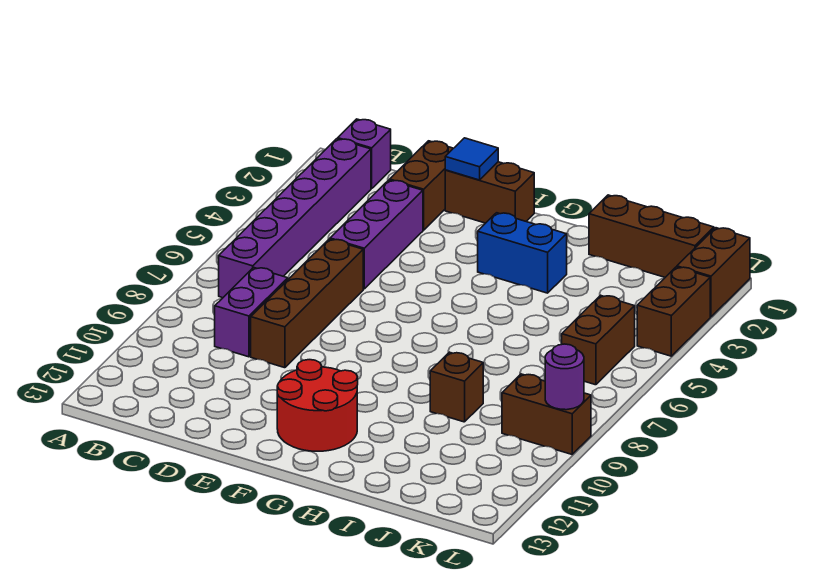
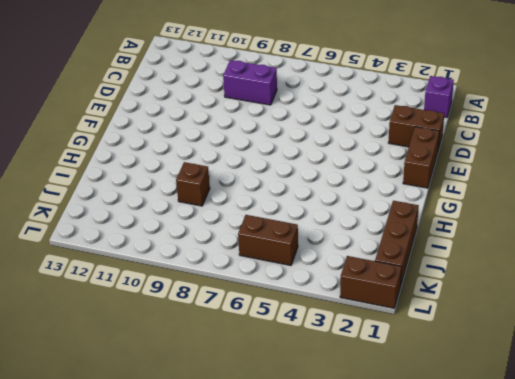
none -> purple brick B2:B7 level 1
none -> purple brick D3:D5 level 1
none -> brown brick D6:D9 level 1

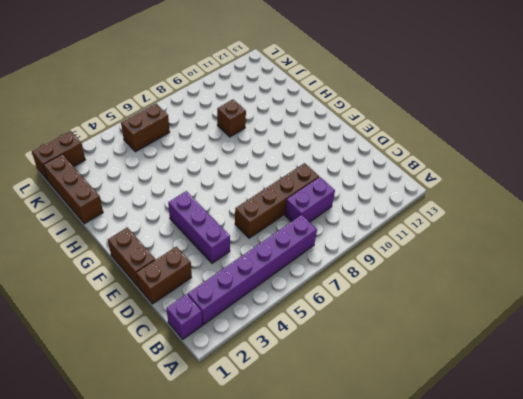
purple brick D4:F4 level 1 -> purple brick D3:D5 level 1
none -> red round brick F11:G12 level 1
none -> blue brick G3:H3 level 1
none -> brown brick K9:L9 level 1

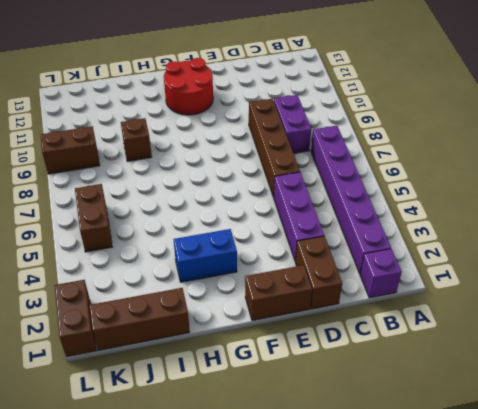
none -> brown brick L3:L4 level 1
none -> blue tile E1 level 2
none -> purple round brick L9 level 2

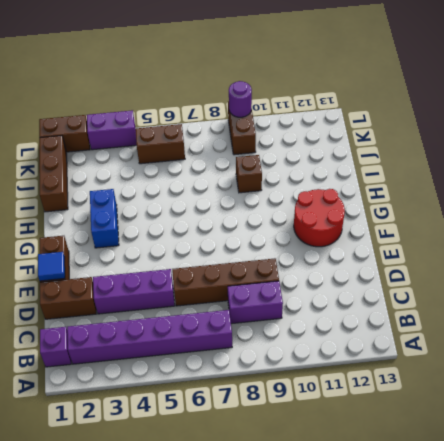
purple brick L3:L4 level 1 -> brown brick L3:L4 level 1

